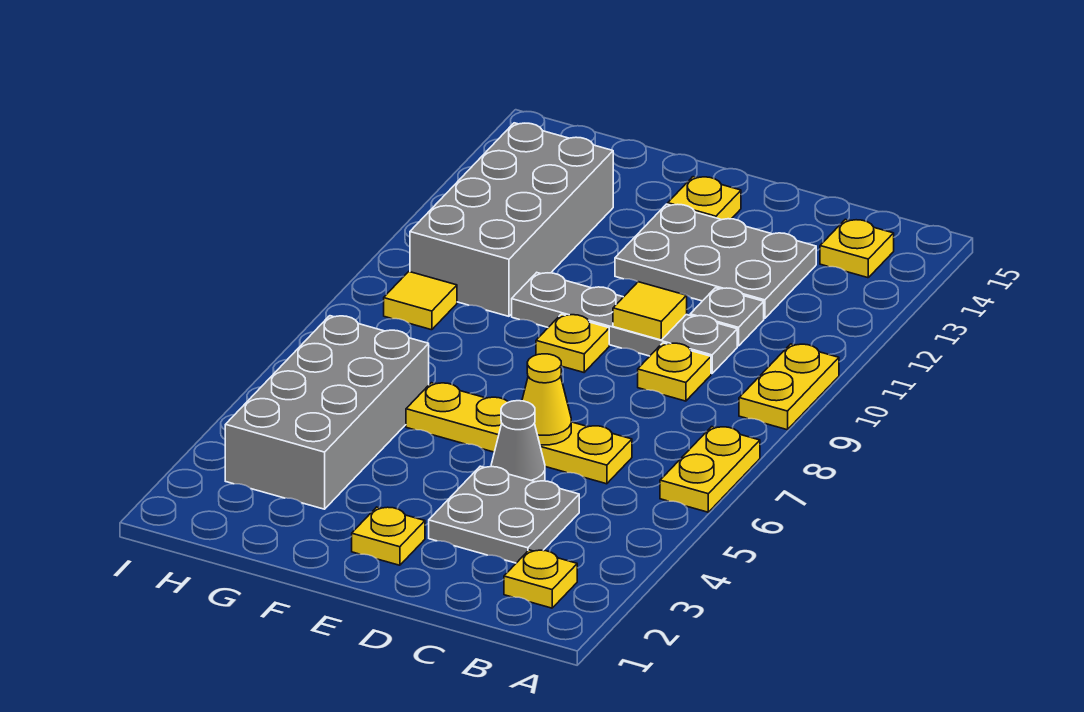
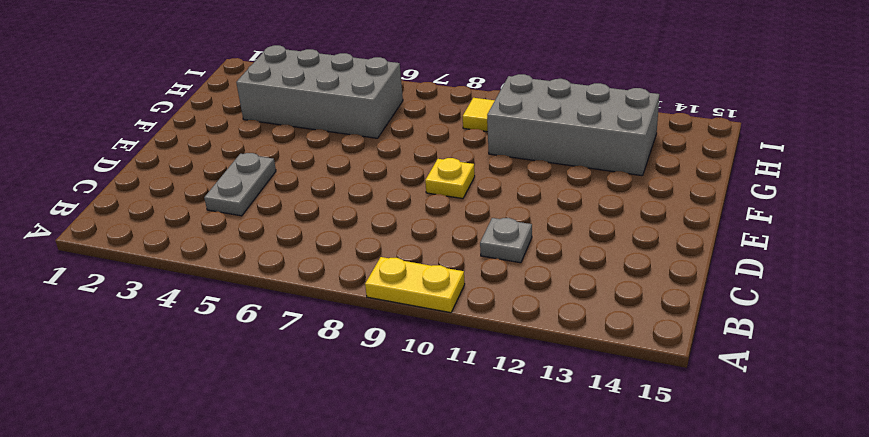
grey plate C4:D4 level 1 -> grey plate C3:D4 level 1
none -> yellow plate A6:A7 level 1
none -> yellow plate B2 level 1
none -> yellow plate B14 level 1

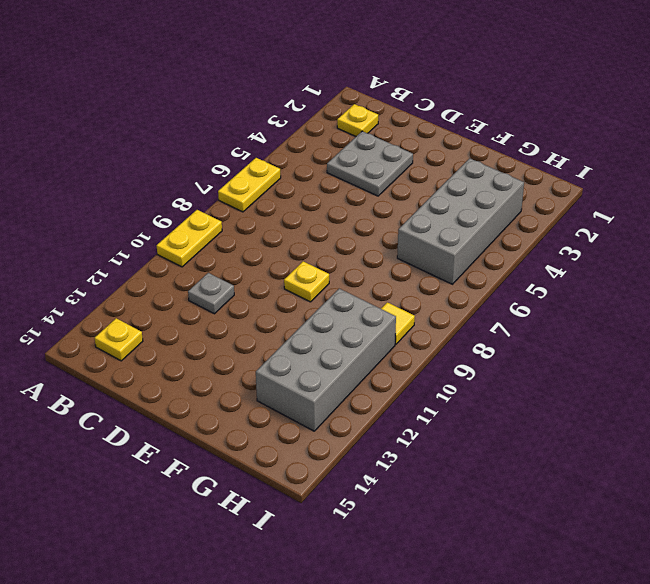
none -> yellow plate C6:F6 level 1
none -> yellow plate C9 level 1
none -> grey plate C10:F10 level 1

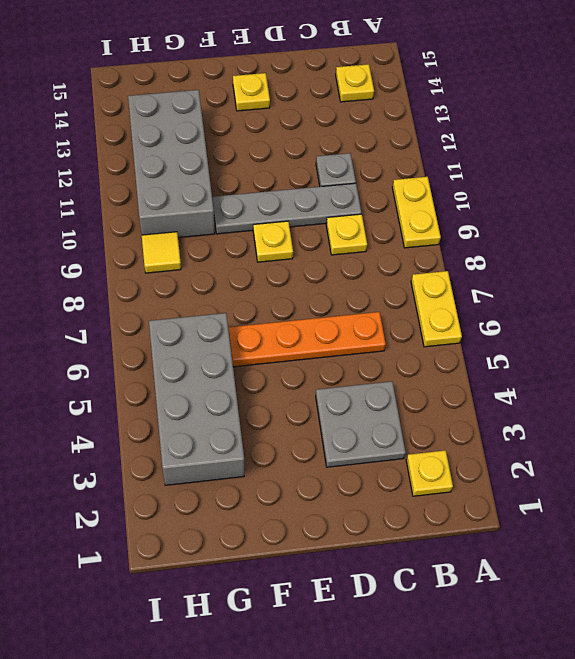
orange plate C6:F6 level 1 -> yellow plate C6:F6 level 1
none -> grey plate C12:E13 level 1
none -> grey cone D5 level 1
none -> yellow plate E2 level 1

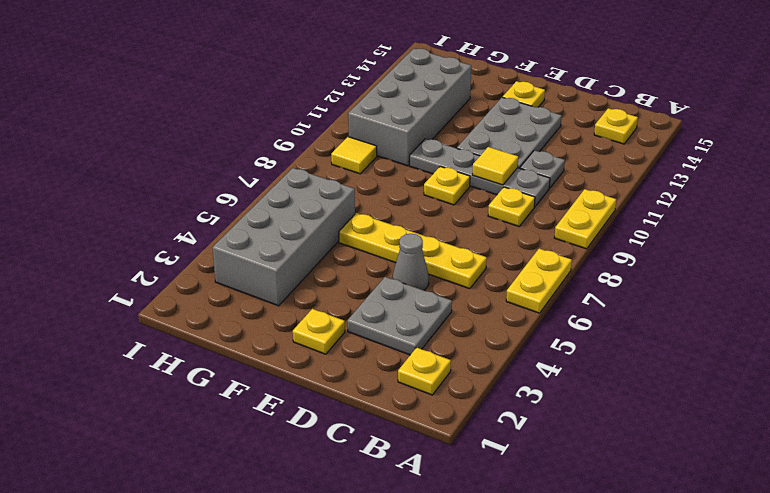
grey plate D11:E13 level 1 -> grey plate C12:E13 level 1
none -> yellow cone D6 level 2

